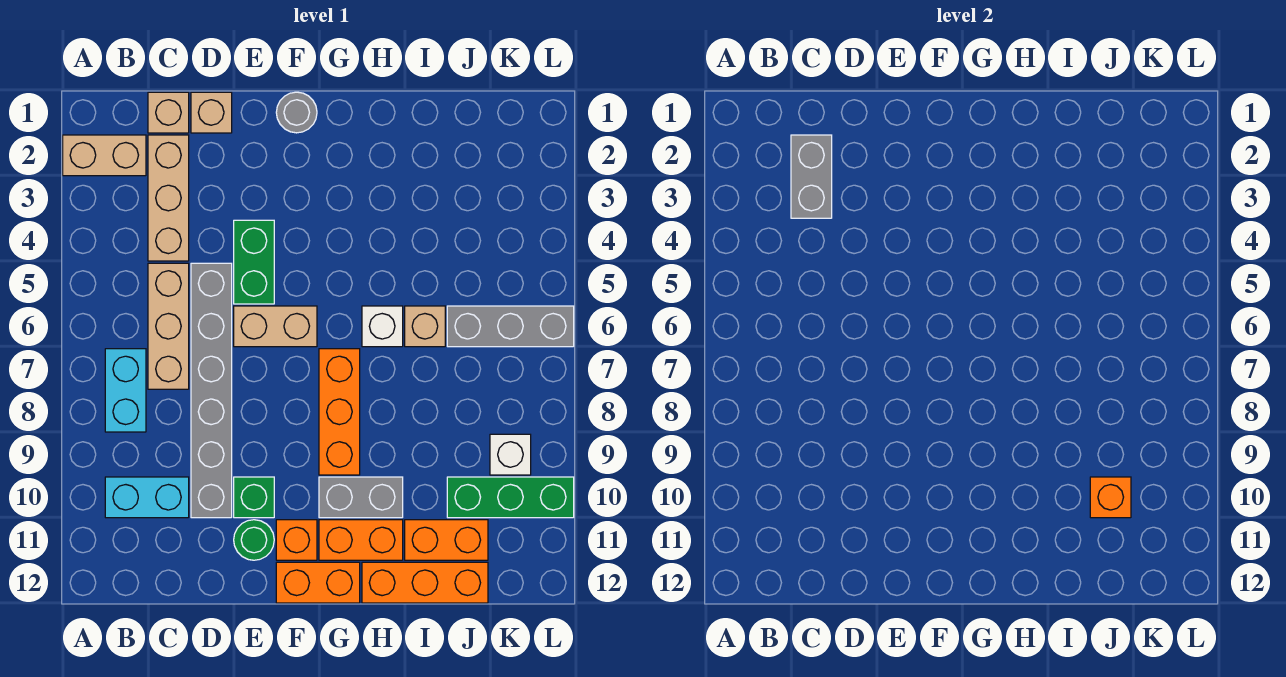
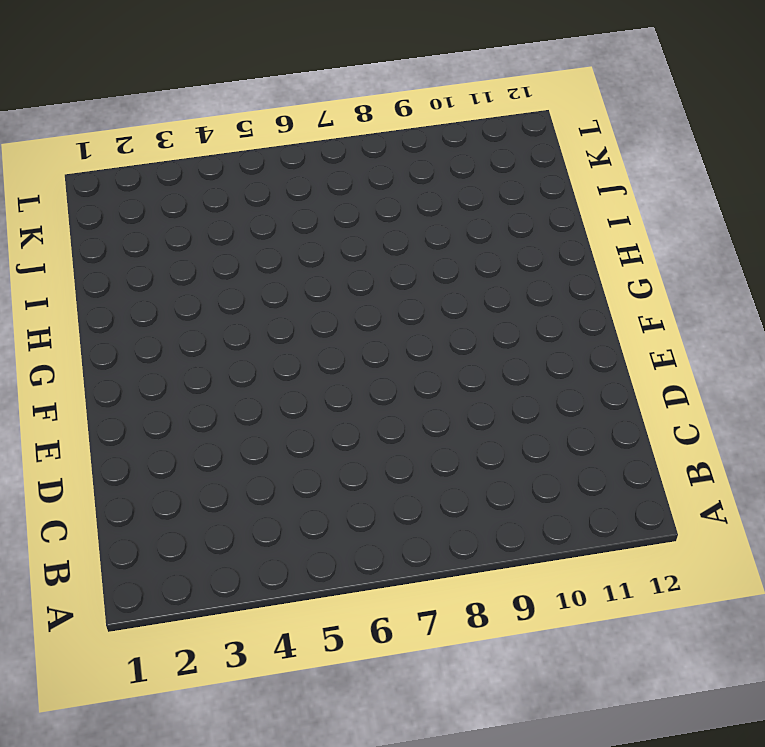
none -> tan brick A2:B2 level 1
none -> cyan brick B7:B8 level 1
none -> cyan brick B10:C10 level 1

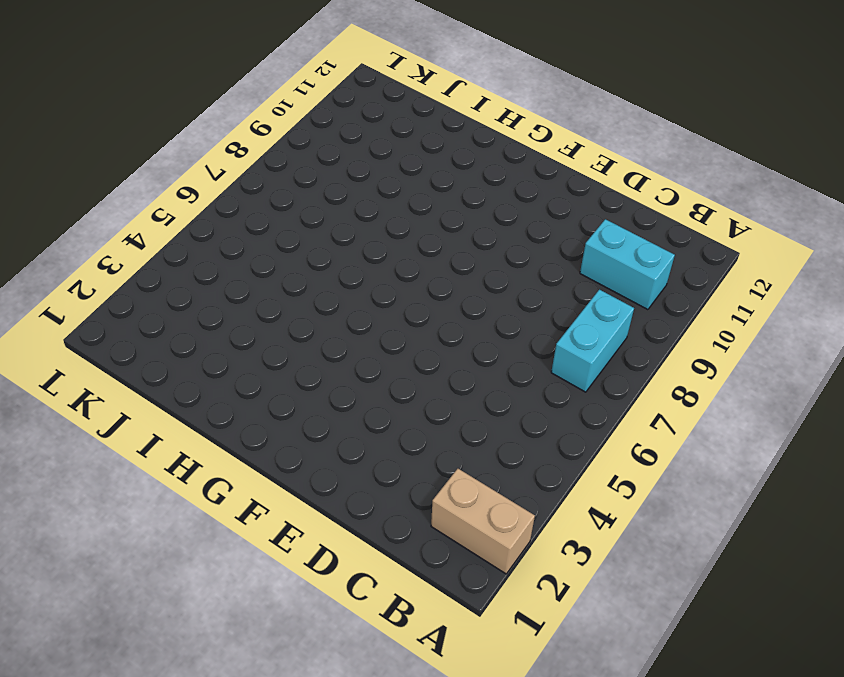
none -> tan brick C1 level 1
none -> tan brick C2:C4 level 1
none -> tan brick C5:C7 level 1

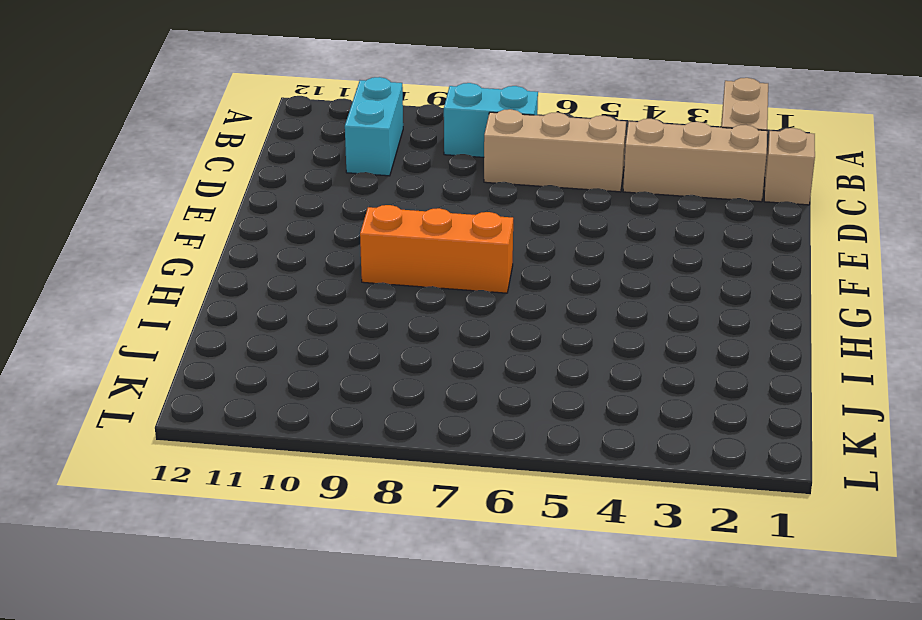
none -> tan brick D1 level 1
none -> grey brick D5:D10 level 1
none -> green brick E4:E5 level 1

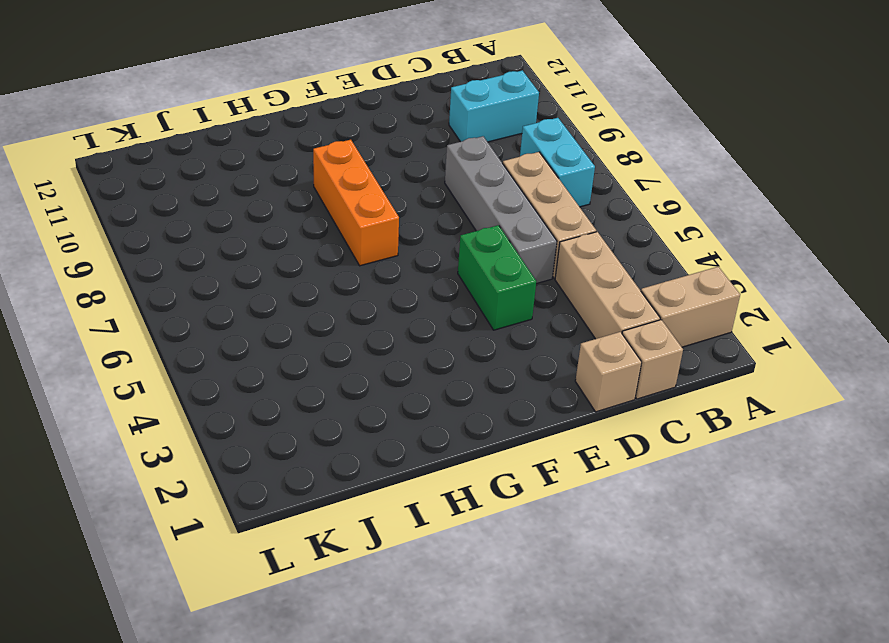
grey brick D5:D8 level 1 -> grey brick D5:D10 level 1
none -> tan brick E6:F6 level 1
none -> green brick E10 level 1
none -> green round brick E11 level 1

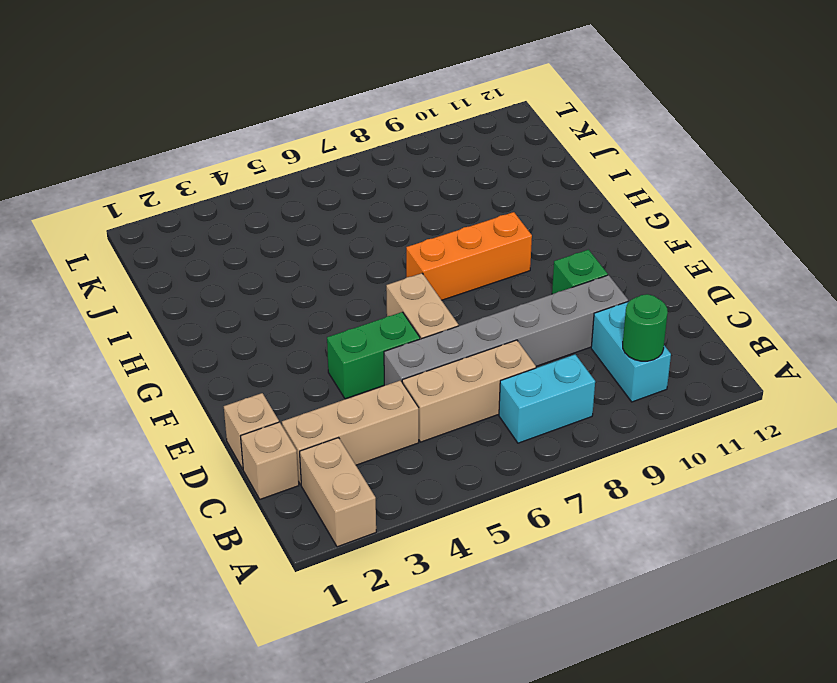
green round brick B10 level 2 -> green round brick E11 level 1
none -> grey round brick F1 level 1
none -> orange brick F11 level 1
none -> orange brick F12:G12 level 1

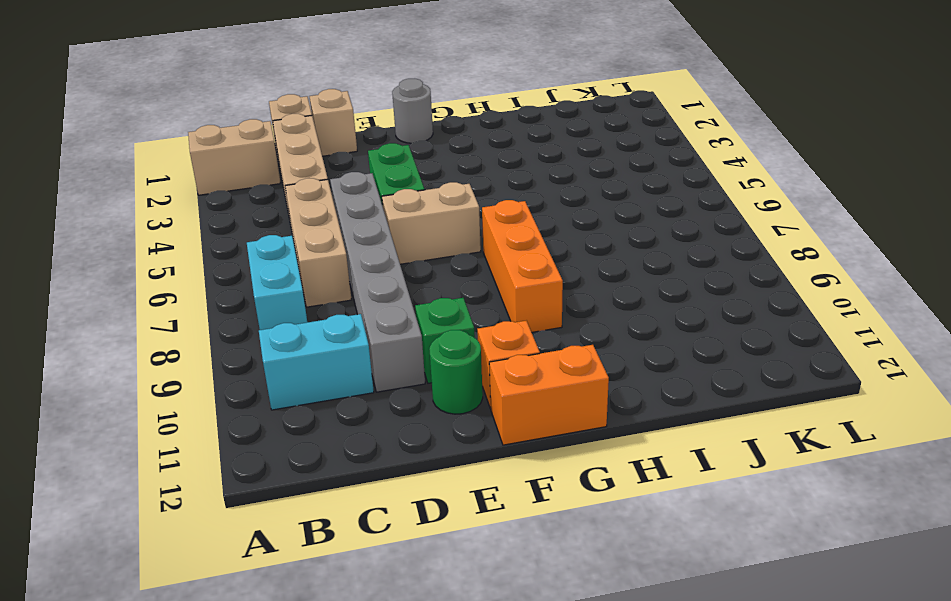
none -> grey brick G10:H10 level 1
none -> orange brick G11:H11 level 1
none -> white brick H6 level 1

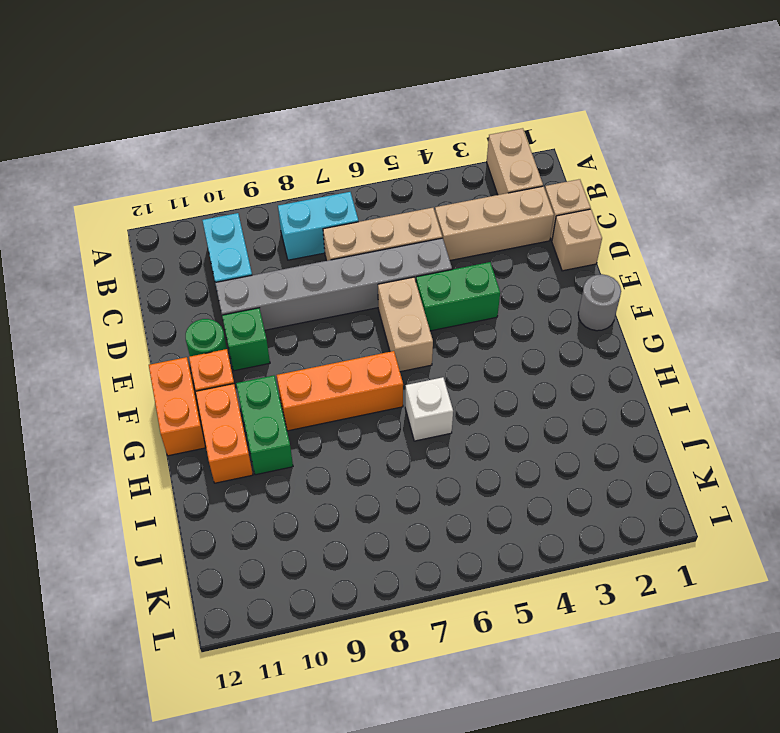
green brick G10:H10 level 1 -> grey brick G10:H10 level 1
none -> orange brick H12:J12 level 1
none -> tan brick I6 level 1
none -> orange brick I11:J11 level 1

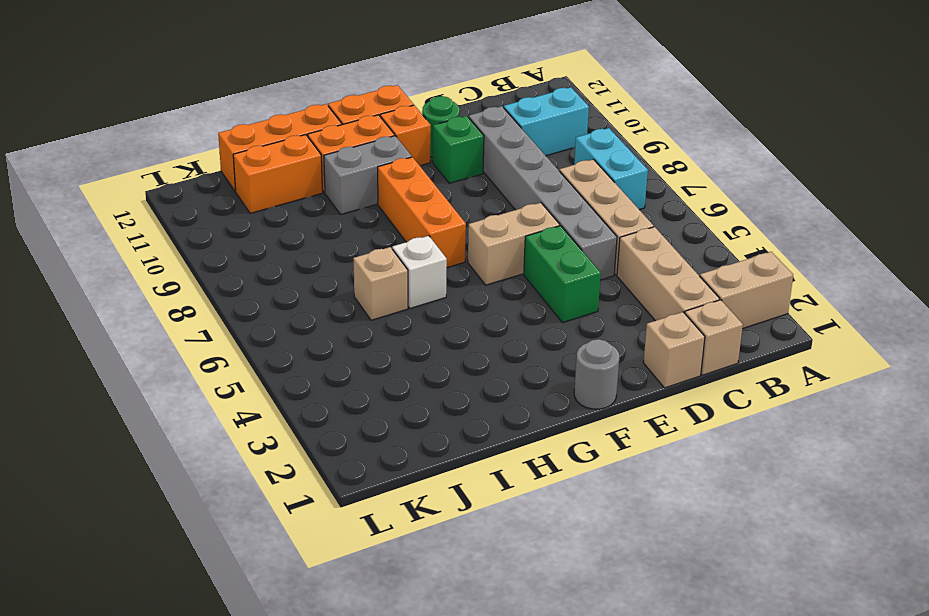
none -> grey brick J6:L6 level 1
none -> green brick J10:L10 level 1
none -> white brick K9 level 1

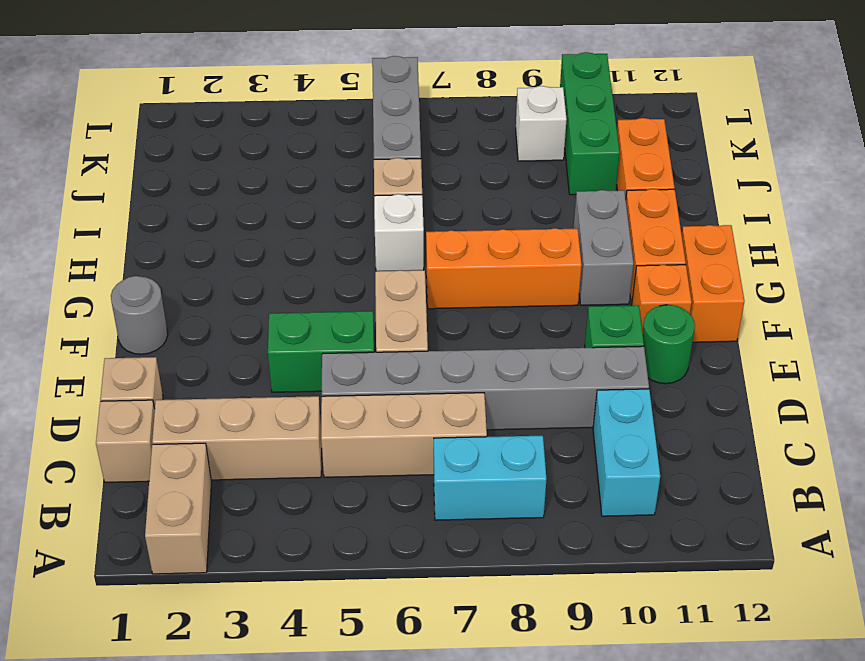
none -> orange brick H12:J12 level 1
none -> grey brick C2:C3 level 2
none -> orange brick J10 level 2

